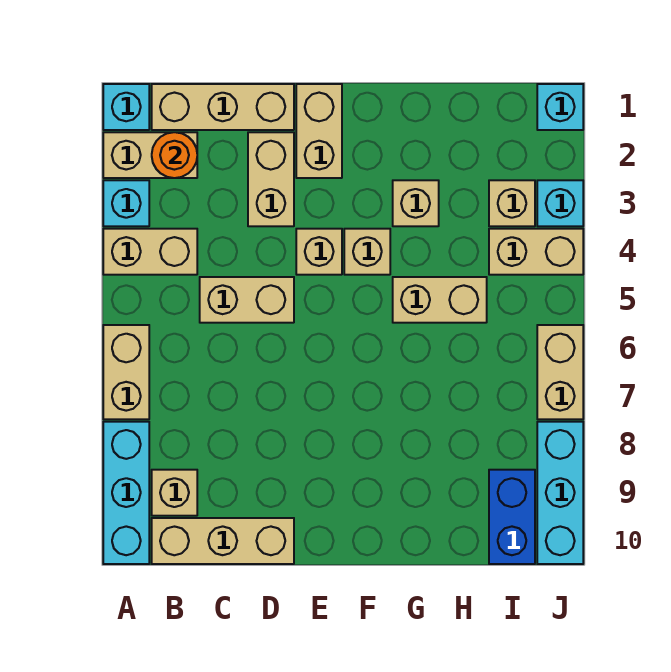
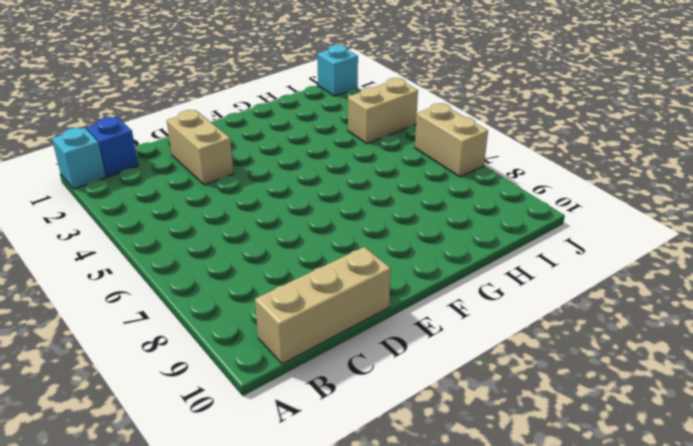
blue brick B1 level 1 -> tan brick B1:D1 level 1
none -> tan brick A2:B2 level 1
none -> cyan brick A3 level 1
none -> tan brick A4:B4 level 1

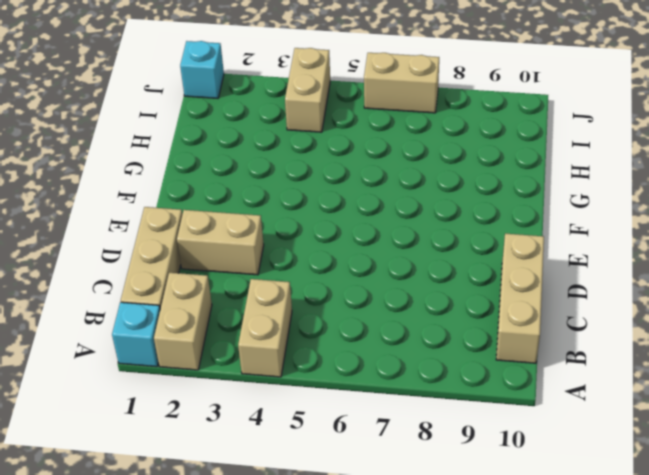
none -> cyan brick A3 level 1
none -> tan brick A6:A7 level 1
none -> cyan brick A8:A10 level 1

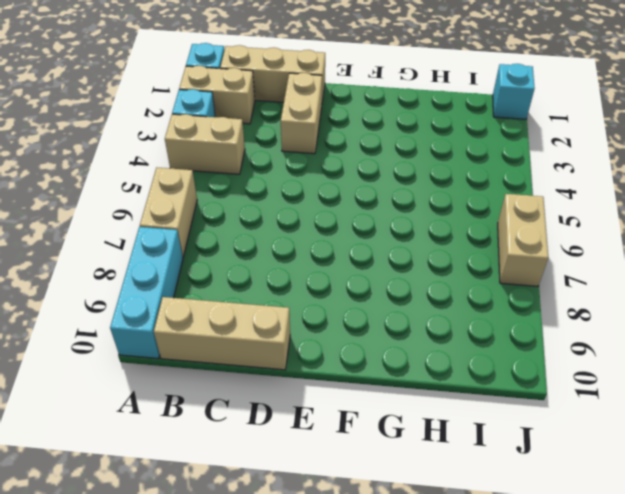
none -> tan brick B9 level 1
none -> tan brick C5:D5 level 1
none -> tan brick E1:E2 level 1

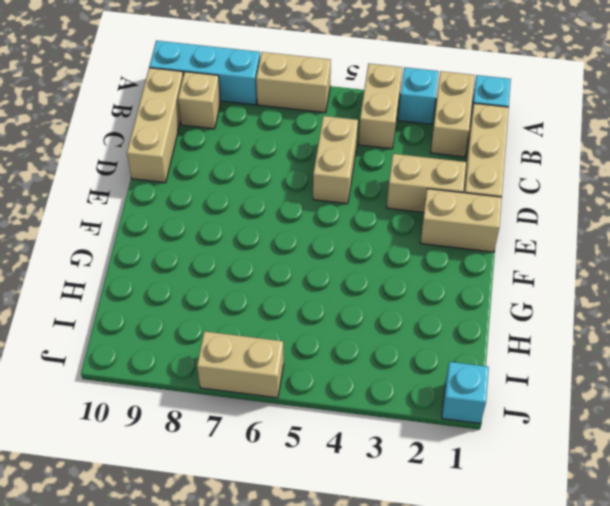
none -> tan brick E4 level 1
none -> tan brick F4 level 1
none -> tan brick G3 level 1

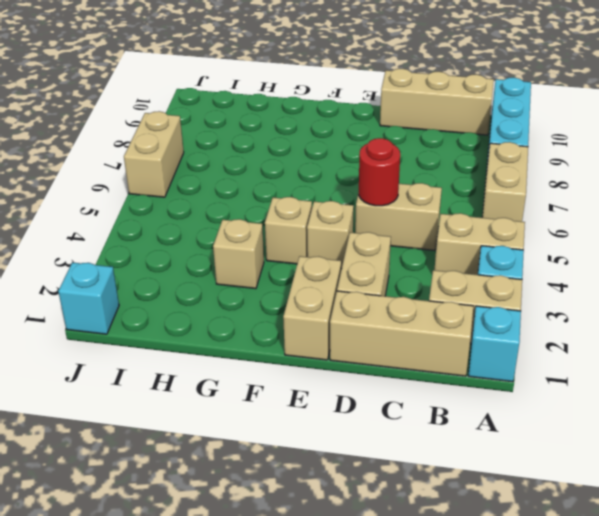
red round brick D5 level 2 -> none
none -> tan brick B9 level 1
none -> tan brick G5:H5 level 1
none -> tan brick I3 level 1

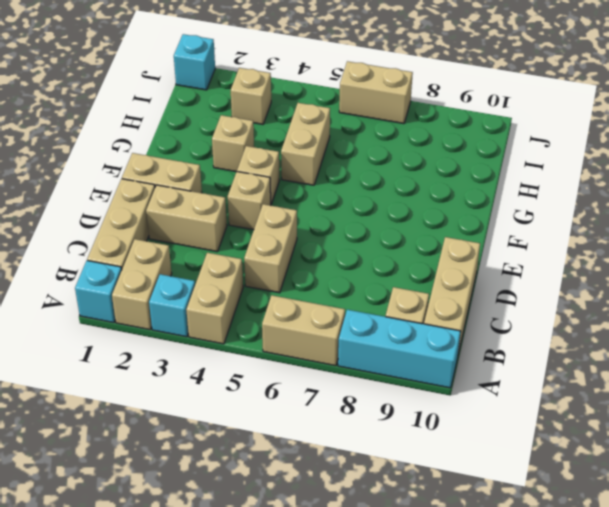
none -> tan brick I4:J4 level 1
none -> blue brick I9:I10 level 1
none -> cyan brick J3 level 1

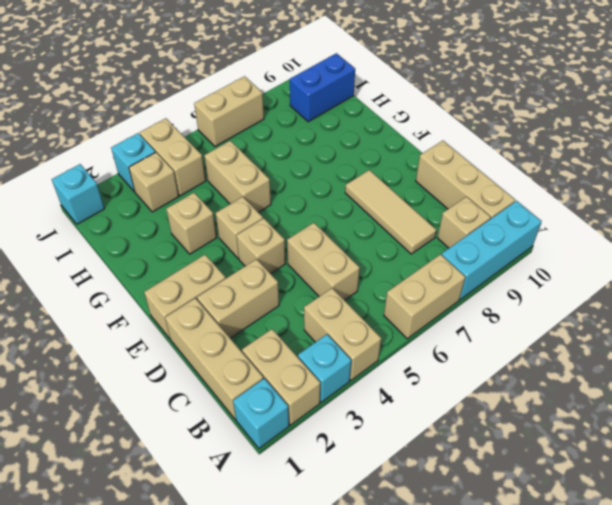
tan tile C8:E8 level 1 -> none
none -> cyan brick J8:J10 level 1
none -> orange round brick B2 level 2

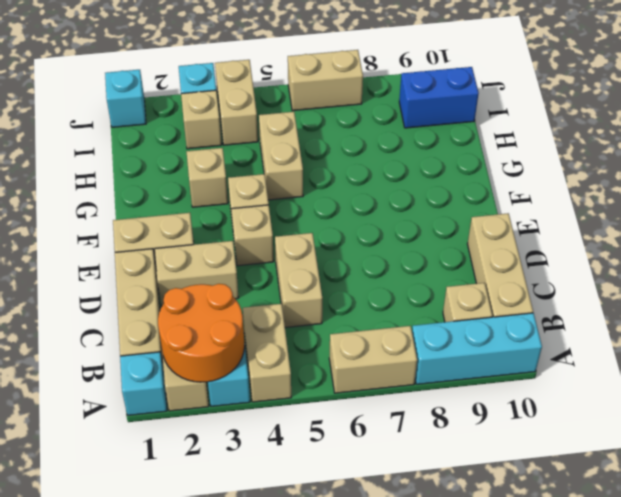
orange round brick A2:B3 level 2 -> orange round brick B2 level 2
none -> cyan brick J8:J10 level 1

